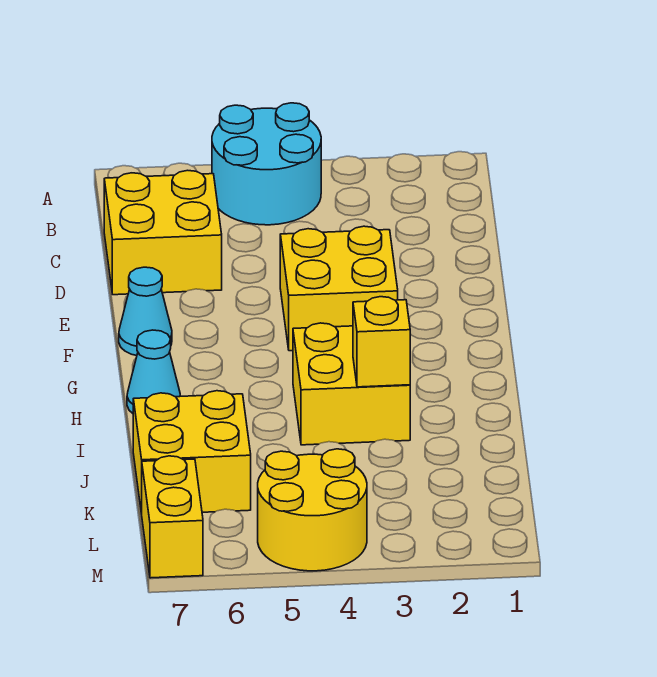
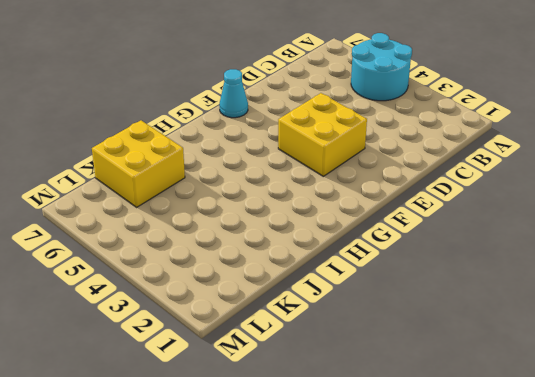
none -> yellow brick C6:D7 level 1
none -> yellow brick H3:I4 level 1

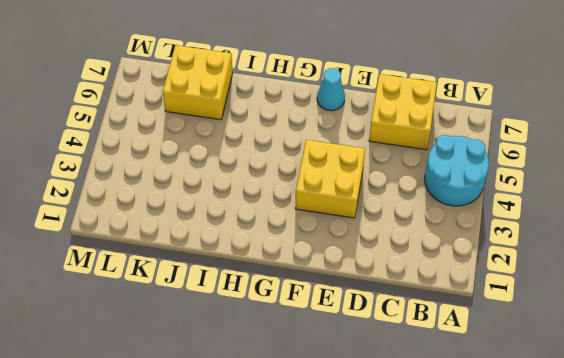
none -> yellow brick H3:I4 level 1
none -> cyan cone H7 level 1

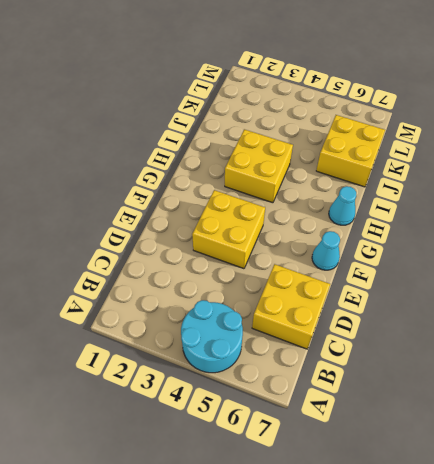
none -> yellow round brick L4:M5 level 1
none -> yellow brick L7:M7 level 1

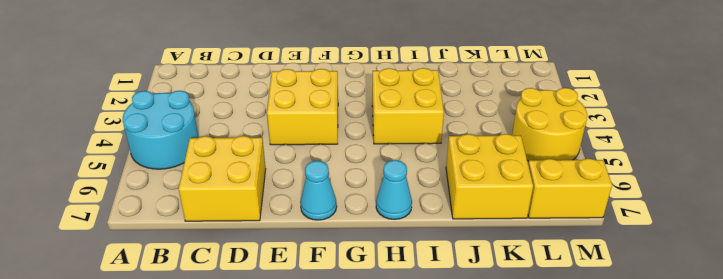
none -> yellow brick I3 level 2

